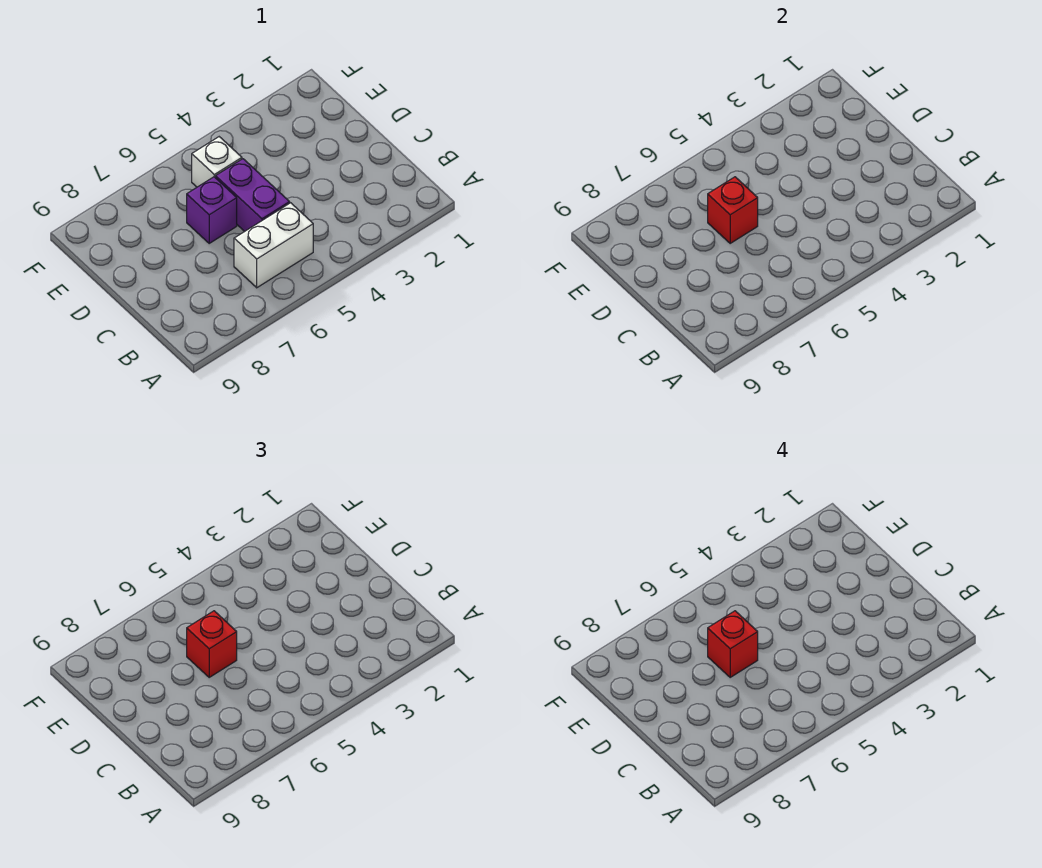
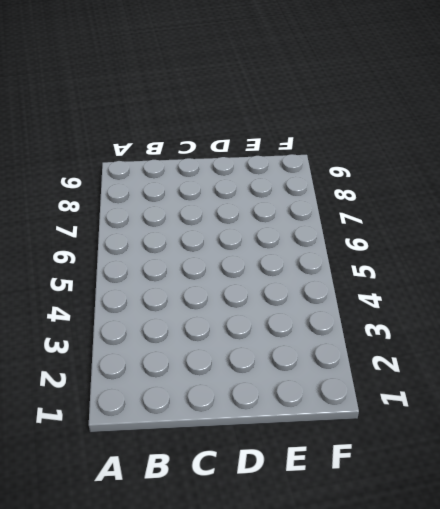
none -> white brick B5:B6 level 1
none -> purple brick C5:D5 level 1

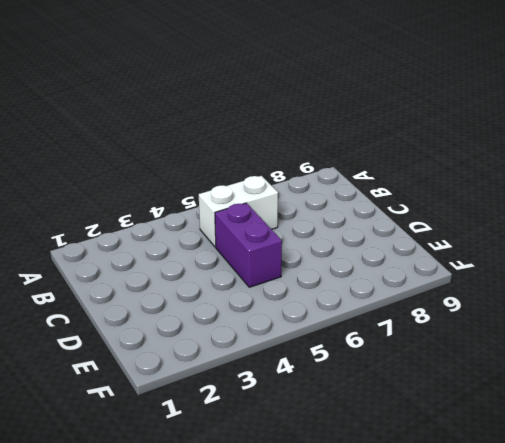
none -> purple brick D6 level 1
none -> white brick E5 level 1

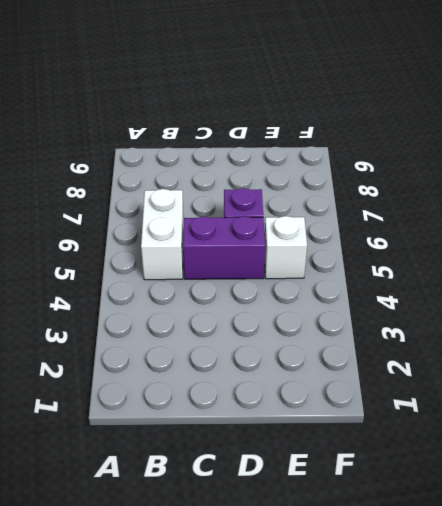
none -> red brick D6 level 2
none -> red brick D6 level 3

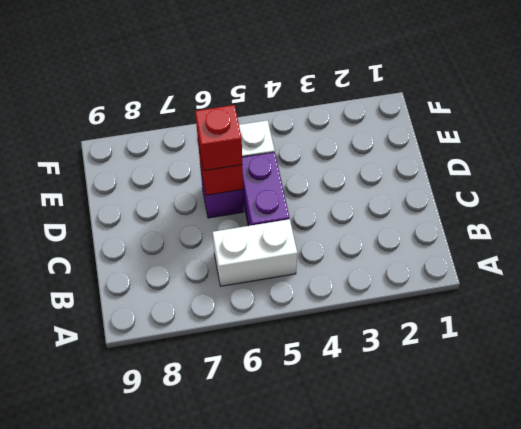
none -> red brick D6 level 4

